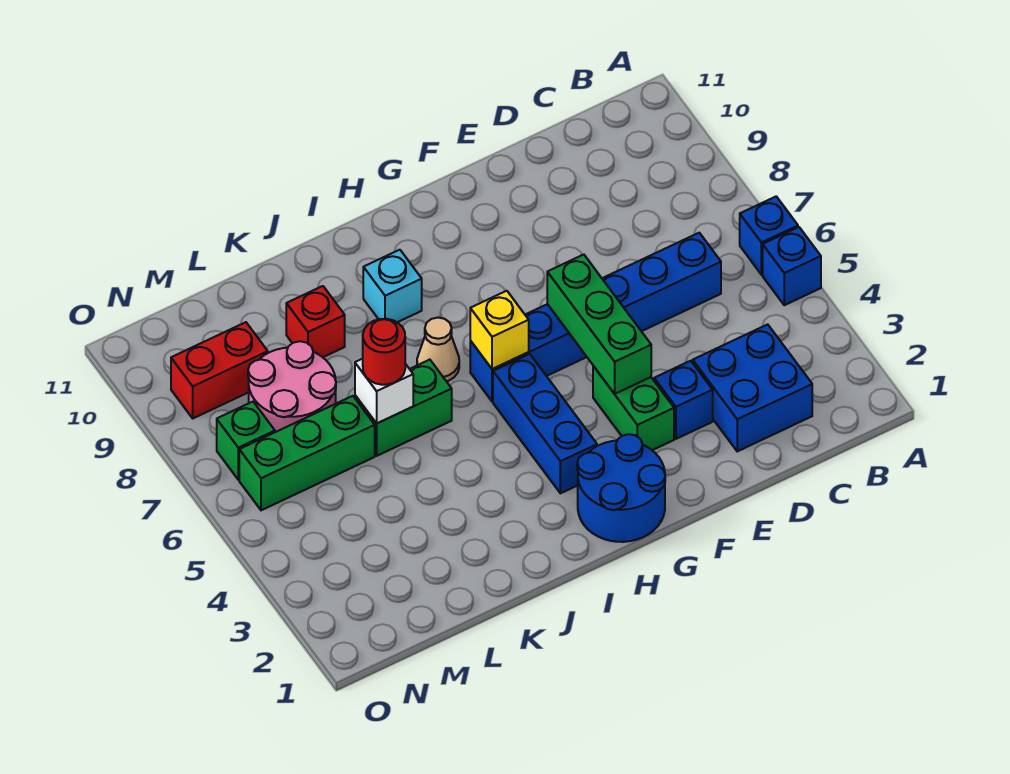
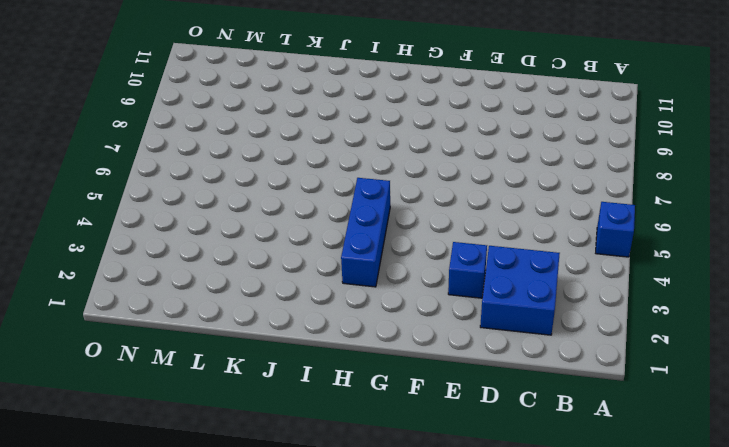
none -> blue brick A6 level 1
none -> blue brick C6:H6 level 1
none -> green brick F3:F4 level 1

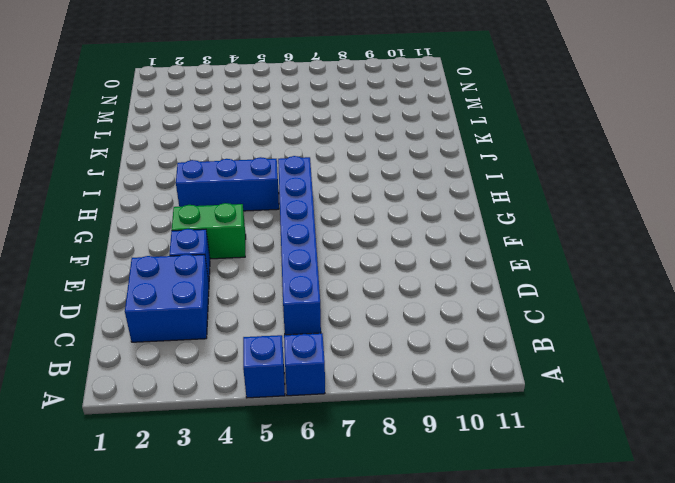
none -> blue round brick G1:H2 level 1
none -> tan cone I7 level 1
none -> cyan brick I9 level 1

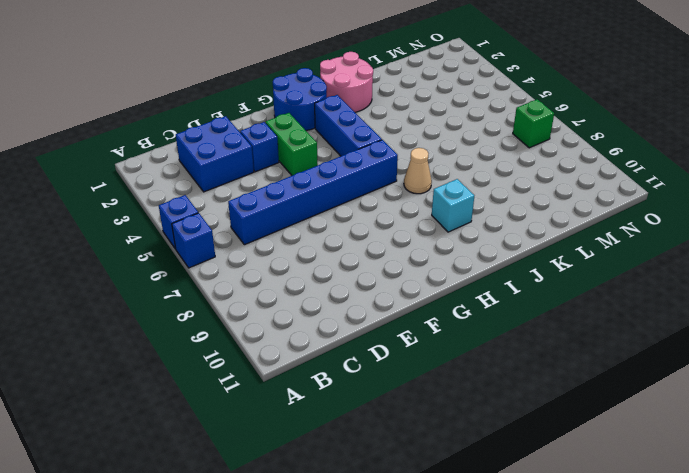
pink round brick I1:J2 level 1 -> pink round brick L7:M8 level 1
none -> green brick J6:K6 level 1
none -> red brick K9 level 1
none -> green brick L6:N6 level 1

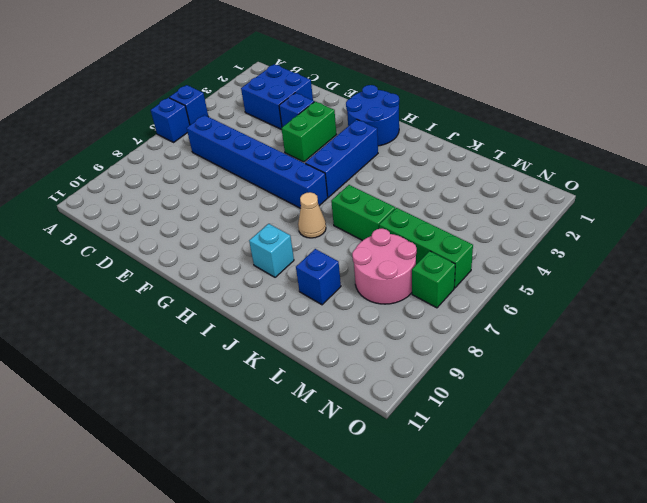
blue brick K9 level 1 -> red brick K9 level 1
none -> red brick M9:N9 level 1
none -> green brick F4:F6 level 2
none -> yellow brick H6 level 2

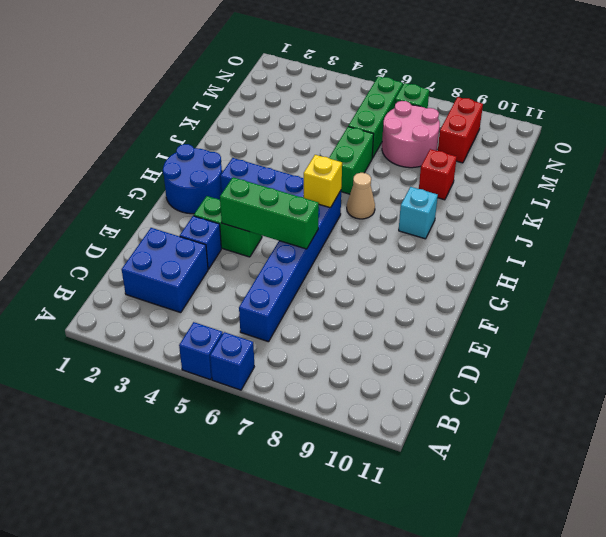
none -> white brick K6 level 2
none -> red round brick K6 level 3

